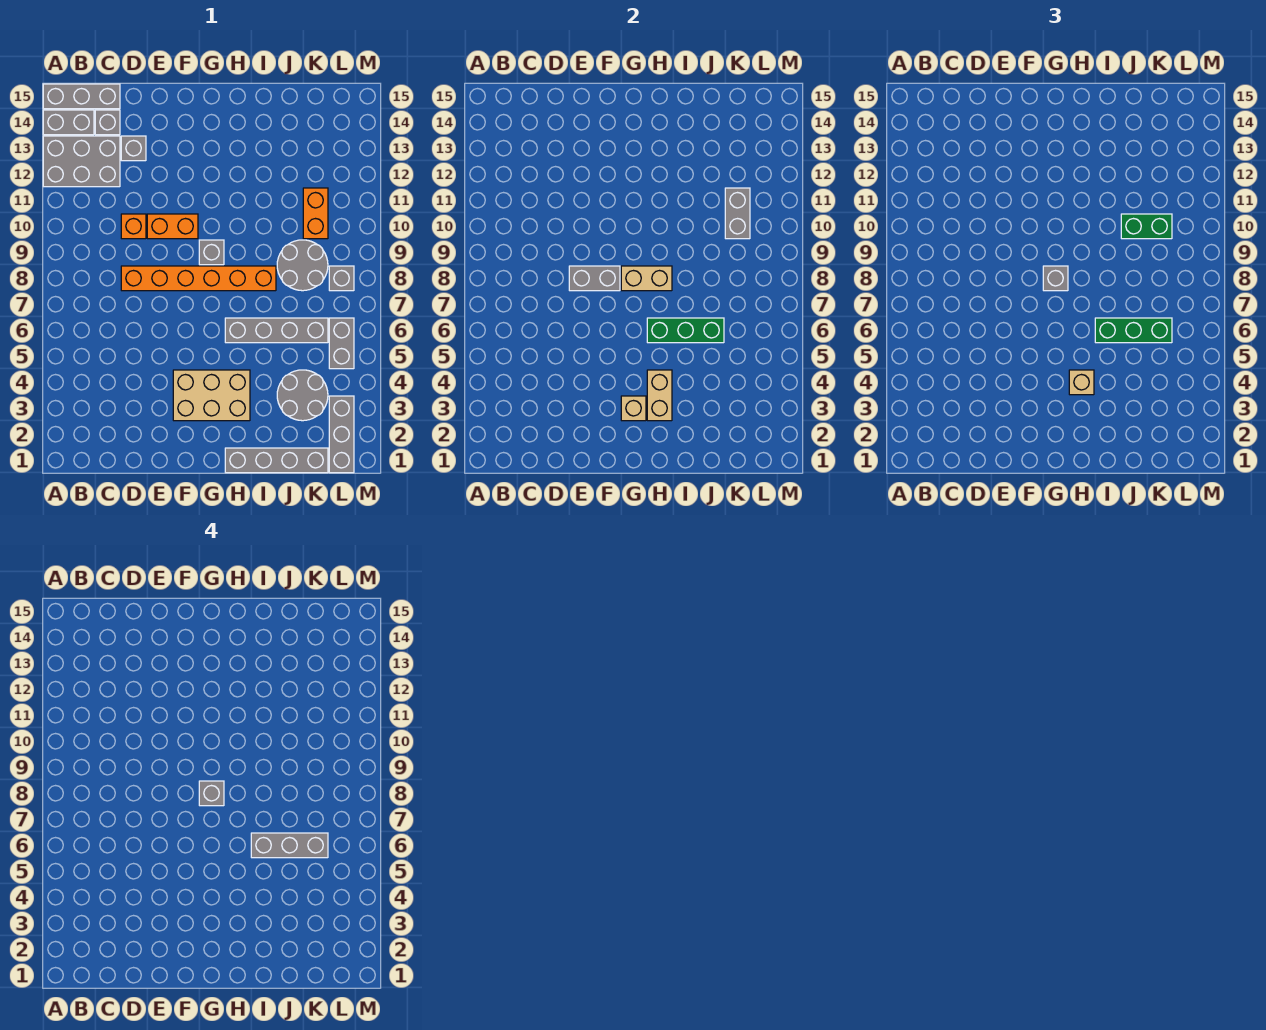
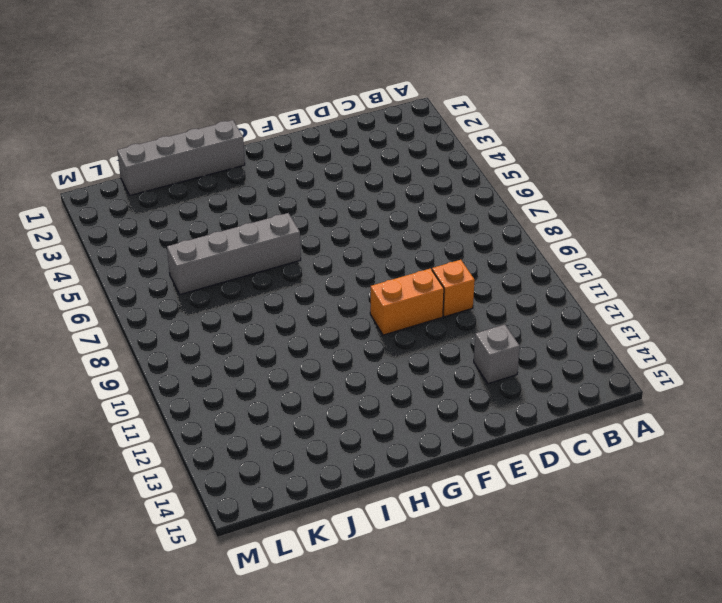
none -> grey brick A12:C13 level 1
none -> grey brick A14:B14 level 1
none -> grey brick A15:C15 level 1
none -> grey brick C14 level 1

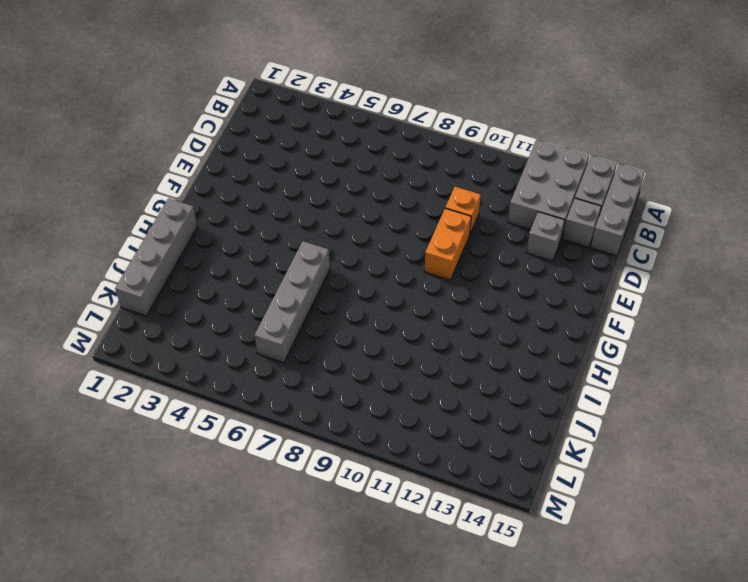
none -> orange brick D8:I8 level 1
none -> tan brick F3:H4 level 1
none -> grey brick G9 level 1
none -> grey round brick J3:K4 level 1

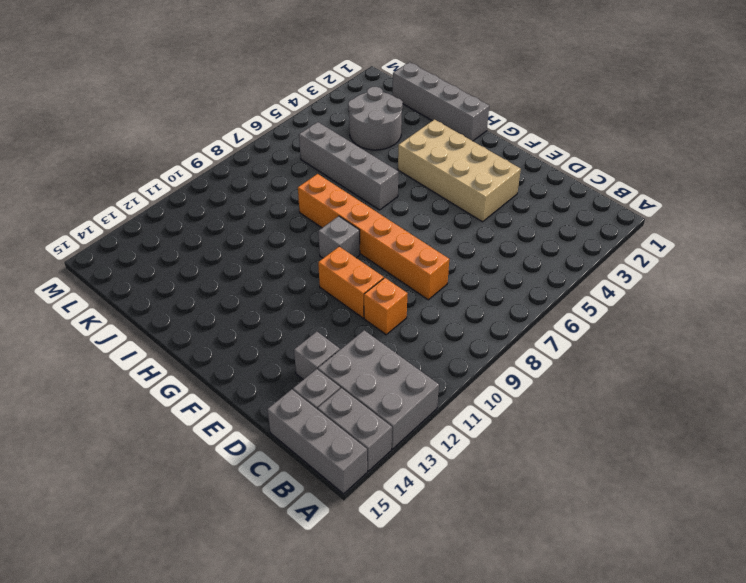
tan brick E3:H4 level 1 -> tan brick F3:H4 level 1
none -> grey round brick J8:K9 level 1
none -> orange brick K10:K11 level 1
none -> grey brick L1:L3 level 1
none -> grey brick L5:L6 level 1

